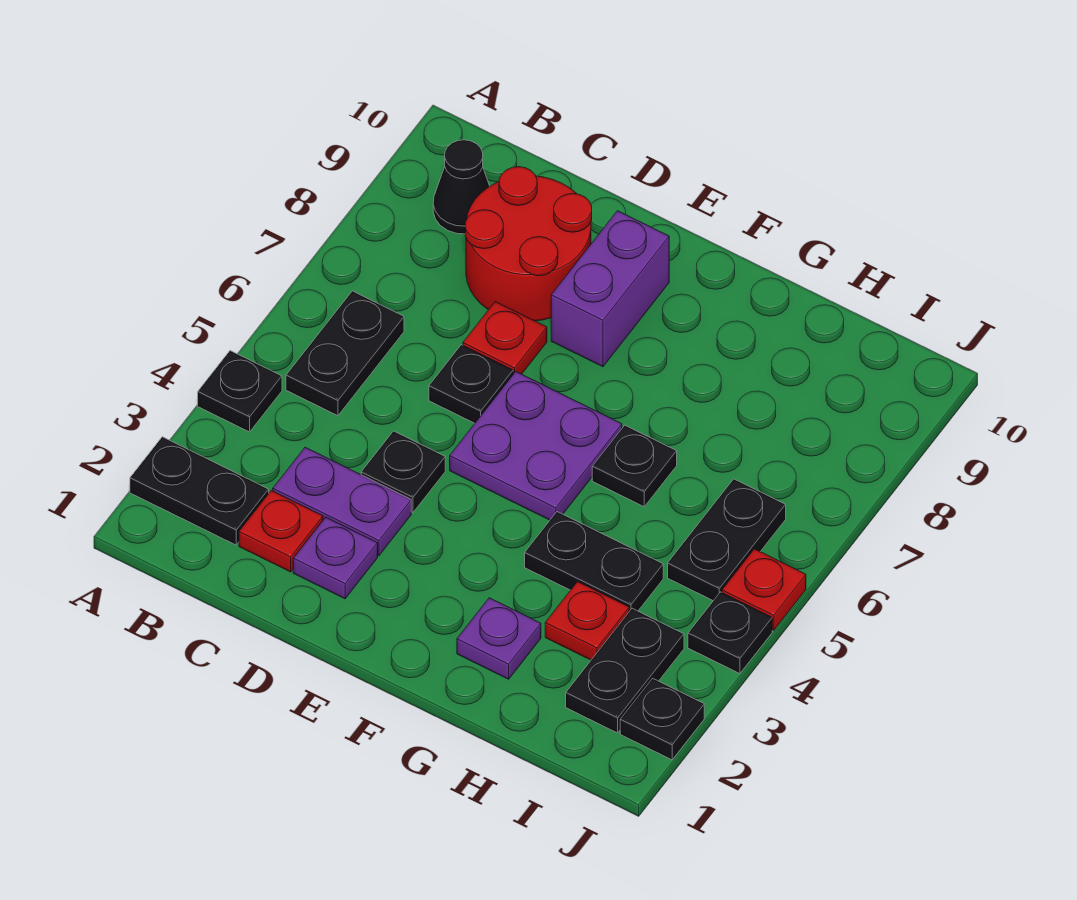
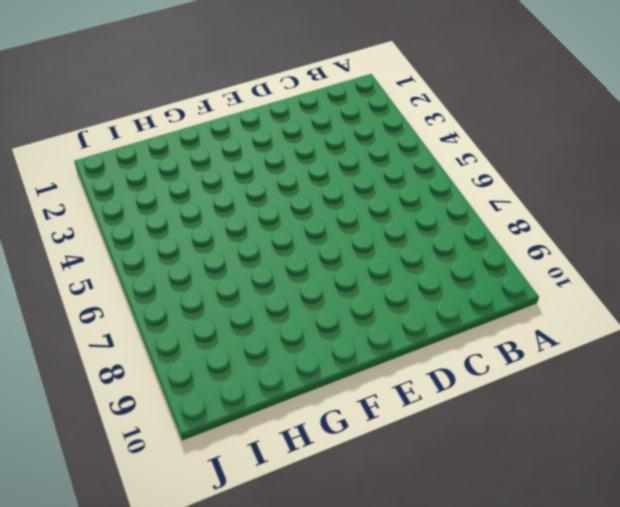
none -> black plate A2:B2 level 1
none -> black plate A4 level 1
none -> black plate B5:B6 level 1

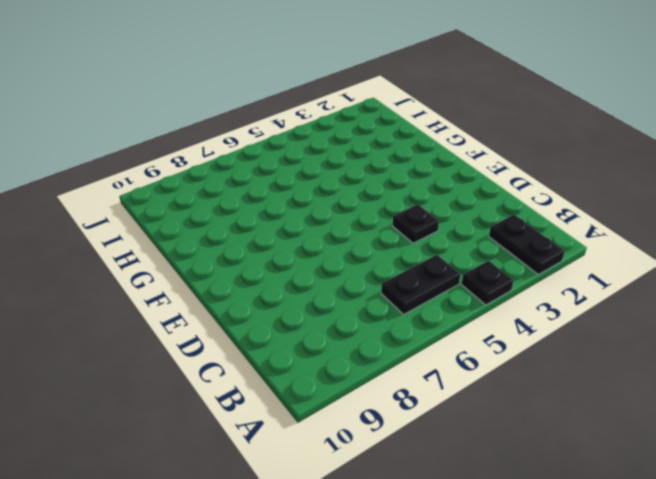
none -> black cone B9 level 1
none -> red plate C2 level 1
none -> purple plate C3:D3 level 1

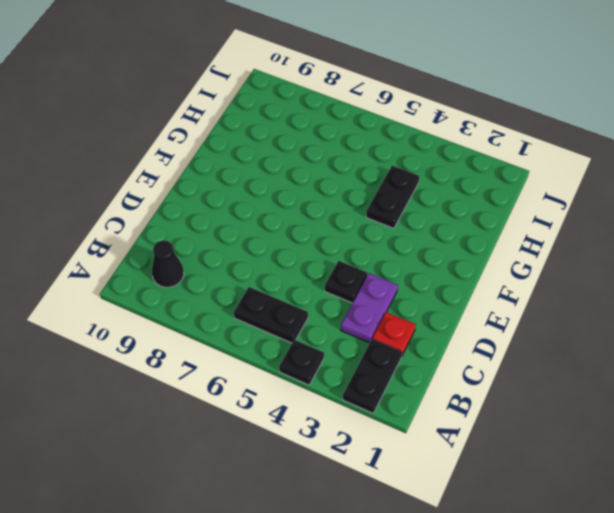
none -> red round brick C8:D9 level 1
none -> purple plate D2 level 1
none -> black plate D6 level 1

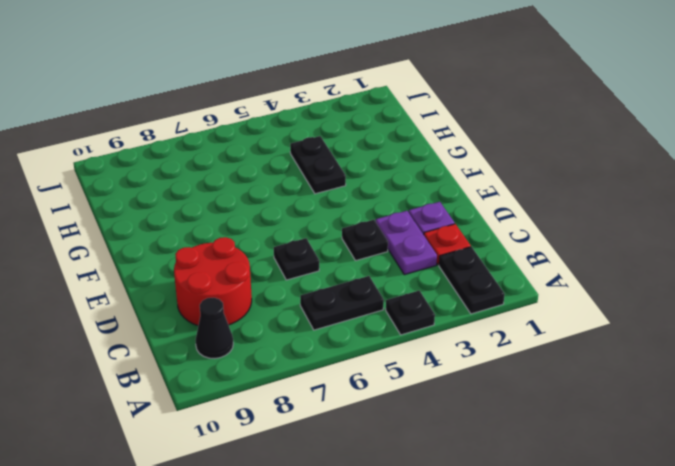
none -> red plate D7 level 1
none -> purple plate E5:F6 level 1
none -> purple brick E8:E9 level 1

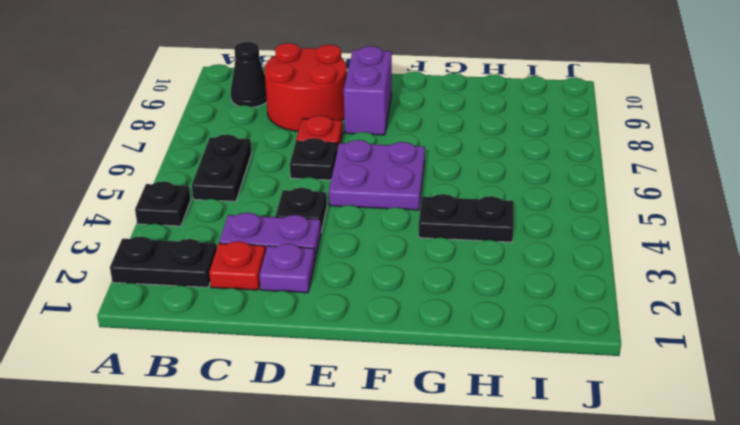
none -> purple plate G2 level 1
none -> black plate G6 level 1
none -> red plate H3 level 1

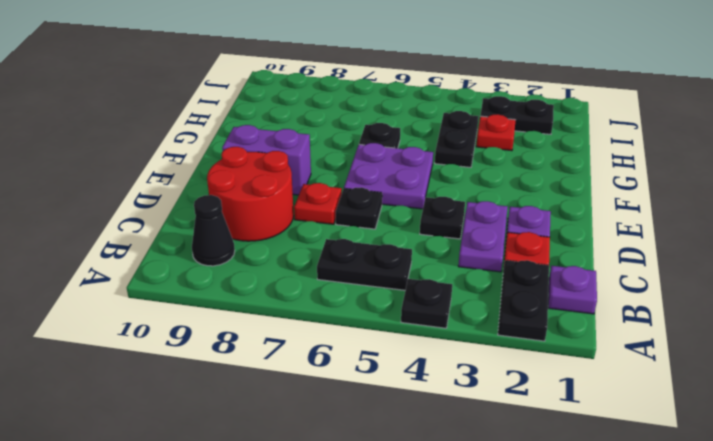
purple plate B1 level 1 -> purple plate G2 level 1
none -> black plate I5:I6 level 1
none -> black plate J2 level 1
none -> black plate J4 level 1

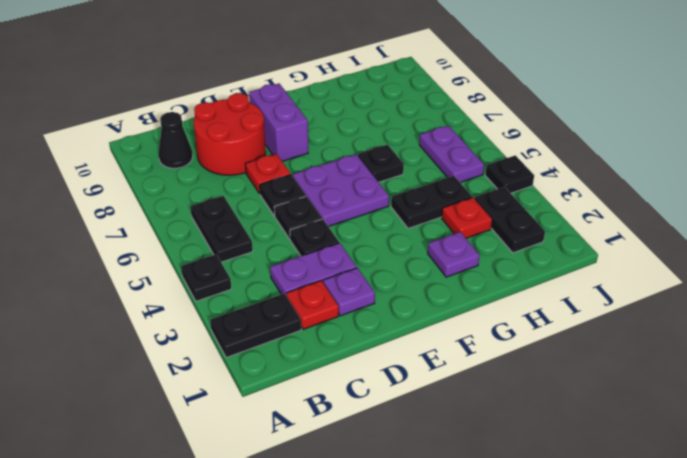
black plate D5 level 1 -> black plate J2 level 1
purple plate I5:I6 level 1 -> black plate I5:I6 level 1
none -> red plate J5 level 1

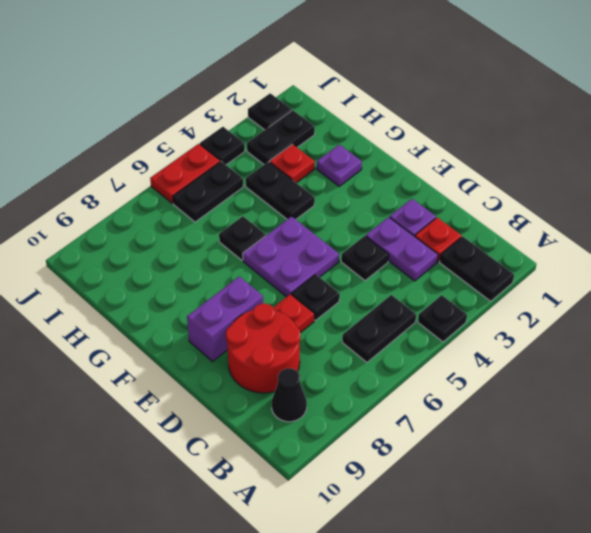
red plate J5:J6 level 1 -> red plate J5 level 1

